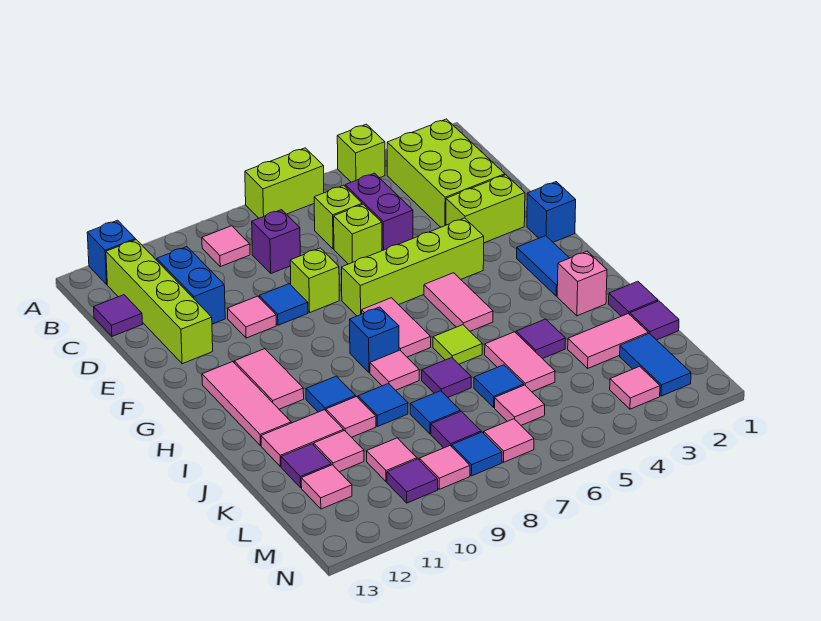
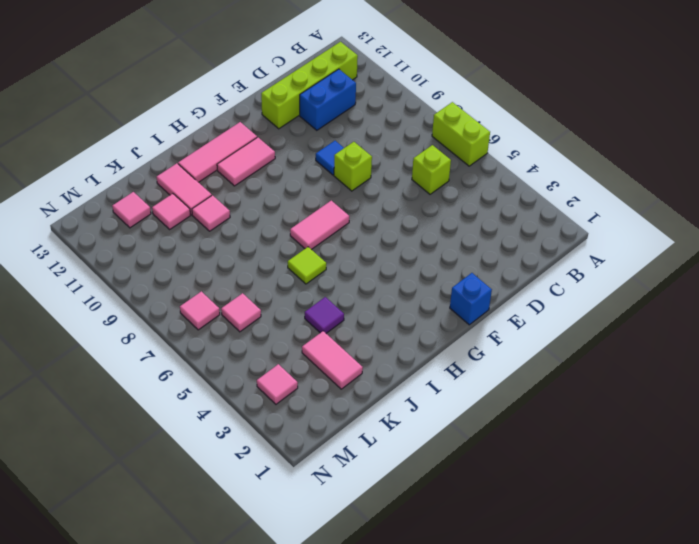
none -> lime brick A4 level 1
none -> blue brick A12 level 1
none -> lime brick B2:D3 level 1
none -> pink tile B9 level 1

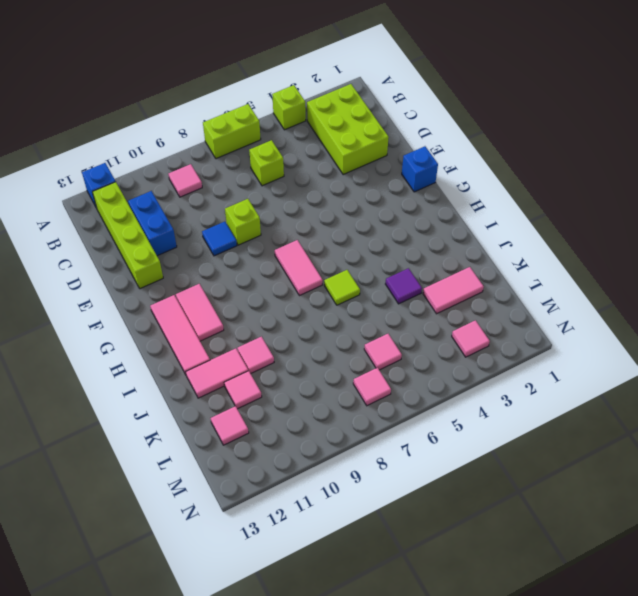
none -> purple brick C5:D5 level 1
none -> purple brick C8 level 1
none -> purple tile C13 level 1
none -> lime brick D6 level 1

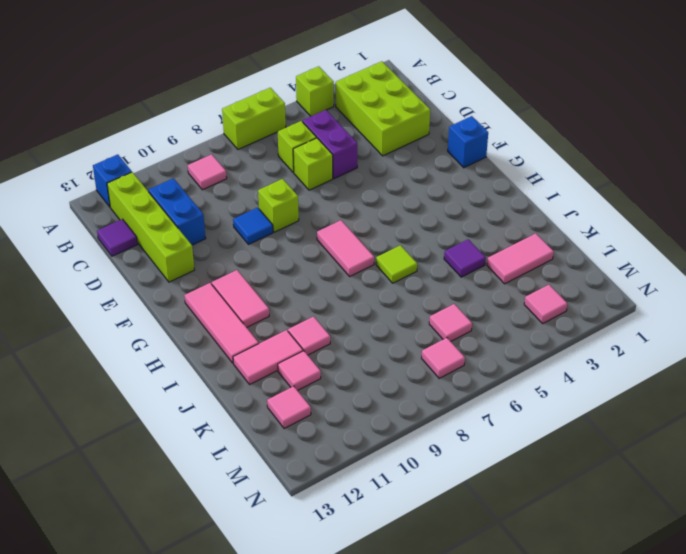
none -> purple brick C8 level 1
none -> lime brick E2:E3 level 1
none -> pink tile E10 level 1
none -> lime brick F4:F7 level 1

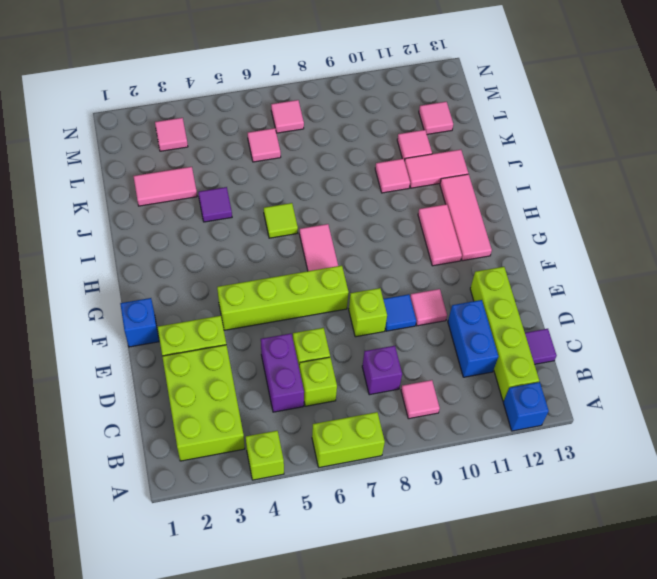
none -> blue tile G2:H2 level 1
none -> pink tile G5:H5 level 1
none -> blue brick H8 level 1
none -> pink brick I2 level 1

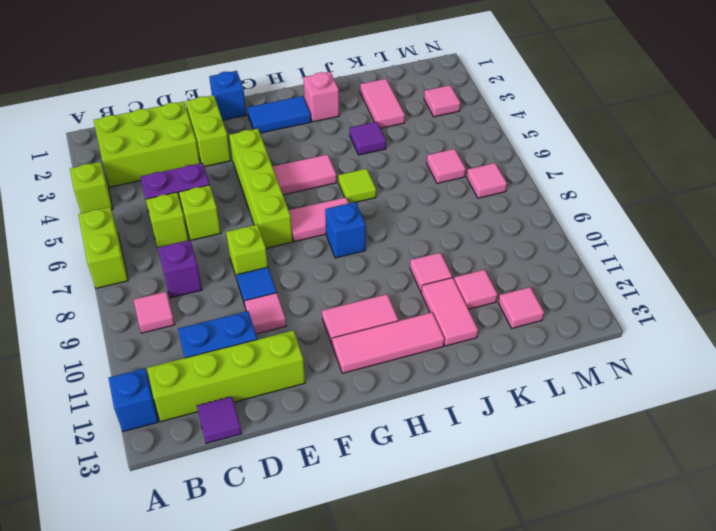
none -> pink tile I8 level 1
none -> blue tile I10 level 1
none -> purple tile J1 level 1
none -> pink tile J5:K5 level 1

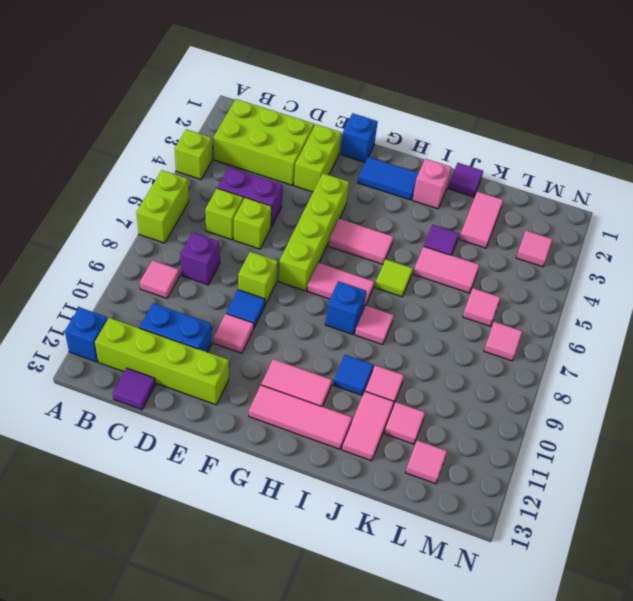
none -> purple tile J7 level 1
none -> blue tile J9 level 1
none -> purple tile K1 level 1
none -> blue tile K6 level 1

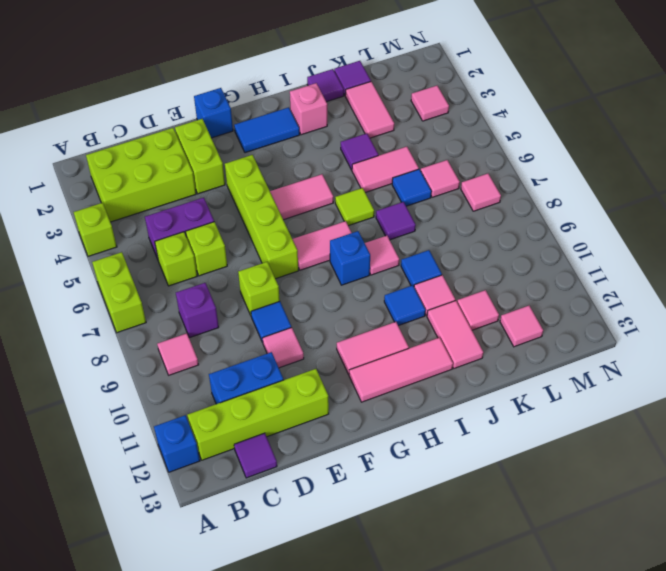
none -> blue tile K8 level 1
none -> purple tile K12 level 1
none -> blue tile L2:M2 level 1
none -> purple tile L8 level 1

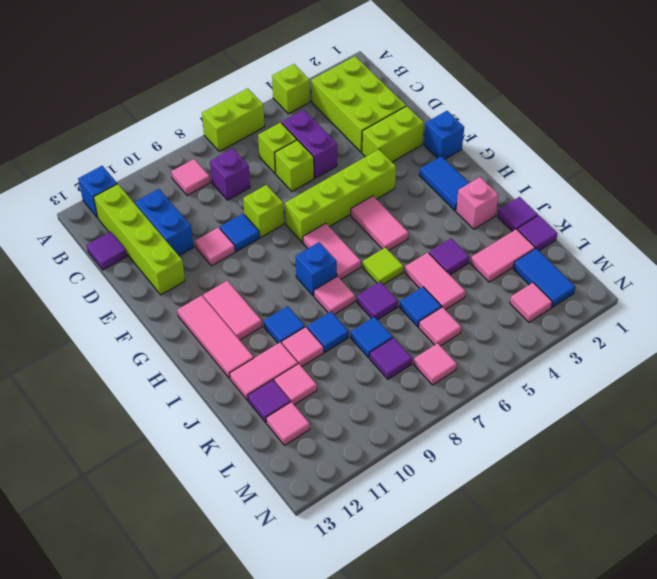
none -> pink tile L10 level 1
none -> blue tile M8 level 1
none -> pink tile M9 level 1
none -> purple tile M10 level 1

